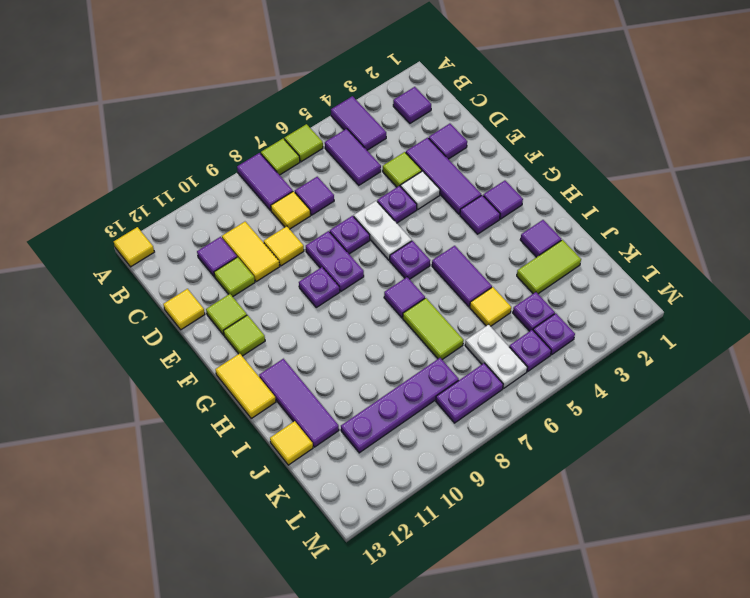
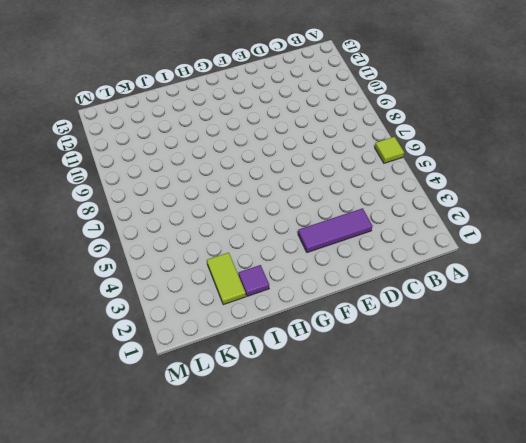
none -> purple tile A4:B4 level 1
none -> lime tile A7 level 1
none -> purple tile A8:B8 level 1
none -> yellow tile A13 level 1

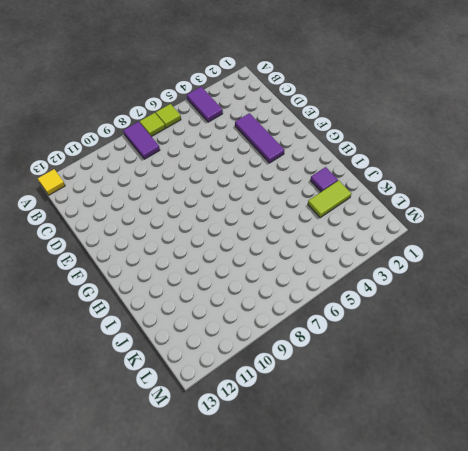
none -> purple tile B2 level 1
none -> purple tile B5:C5 level 1
none -> purple tile C7 level 1
none -> yellow tile C8 level 1

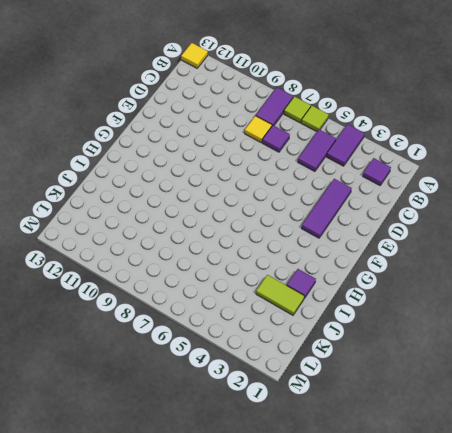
none -> yellow tile C10:D10 level 1
none -> purple tile C11 level 1
none -> purple tile D2 level 1
none -> lime tile D4 level 1

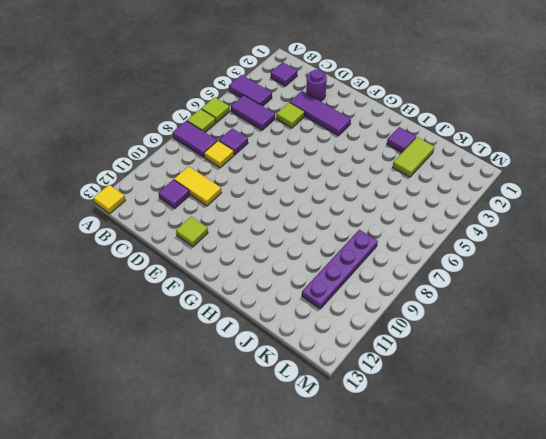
purple round brick D2 level 1 -> purple tile D2 level 1
none -> yellow tile D9 level 1
none -> lime tile D11 level 1
none -> yellow tile D13 level 1
none -> white plate E4 level 1

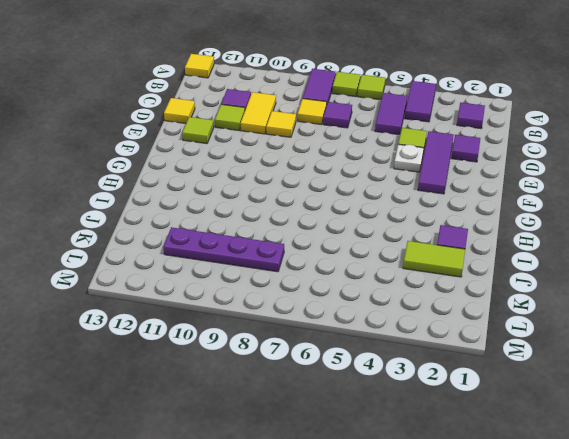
none -> purple plate E5 level 1
none -> white plate E6:F6 level 1
none -> purple plate E7 level 1
none -> purple plate E8:F8 level 1

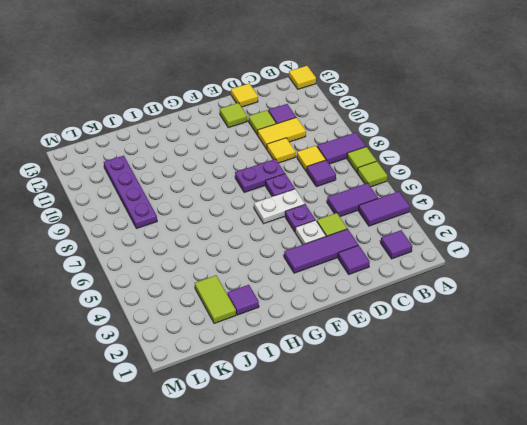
none -> purple plate F9 level 1
none -> lime tile F12 level 1
none -> purple tile G2 level 1
none -> purple tile G3 level 1

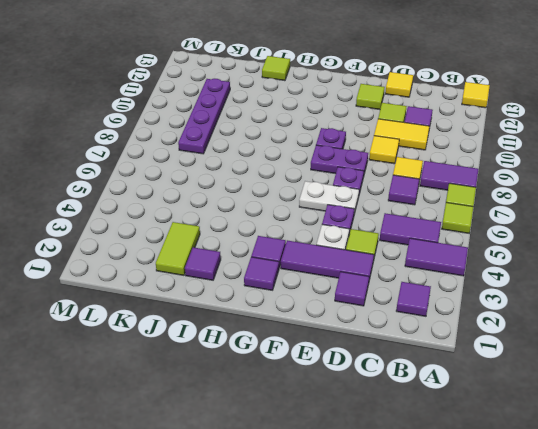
lime tile I13 level 1 -> lime tile F12 level 1
none -> purple plate G6 level 1
none -> yellow tile G13:H13 level 1
none -> purple tile H5:I5 level 1
none -> purple tile H7 level 1

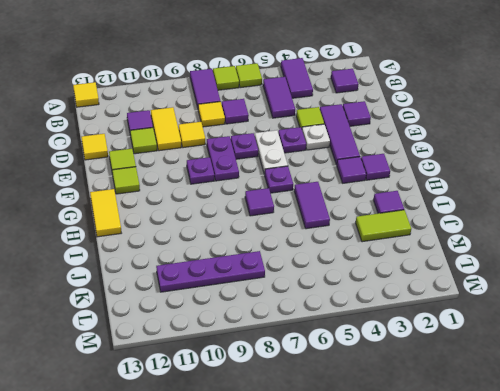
none -> purple tile H12:J12 level 1
none -> lime tile I7:J7 level 1
none -> yellow tile J5 level 1
none -> yellow tile J13 level 1

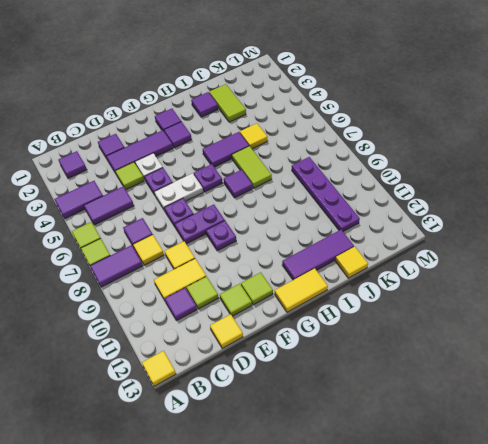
lime tile I6:I7 level 1 -> lime tile I7:J7 level 1
none -> purple plate K4 level 1
none -> white plate K6:L6 level 1
none -> purple plate L4 level 1
none -> purple plate L5 level 1

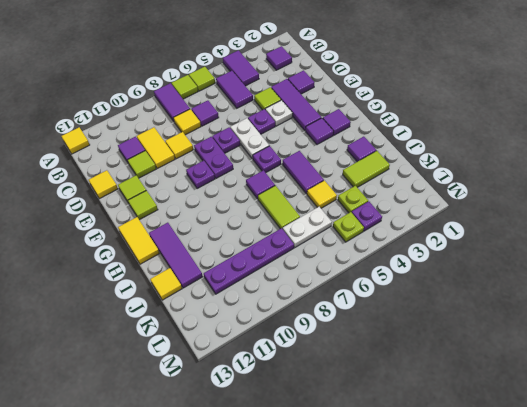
lime plate K4 level 1 -> purple plate K4 level 1
white plate K6:K7 level 1 -> white plate K6:L6 level 1
lime plate L5 level 1 -> purple plate L5 level 1
none -> purple plate L7:L8 level 1

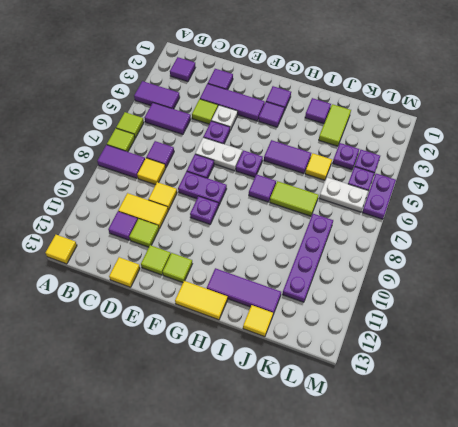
purple plate M5:M6 level 1 -> purple plate L7:L8 level 1

